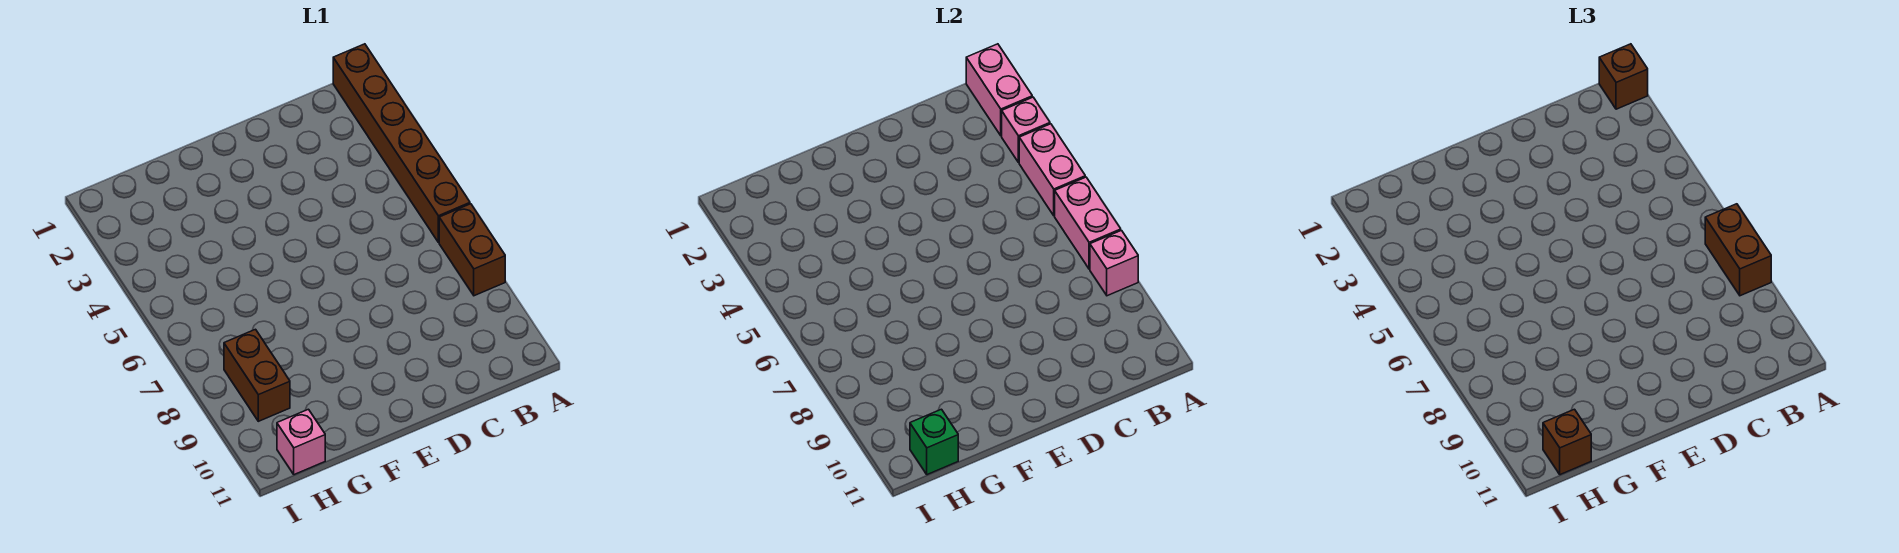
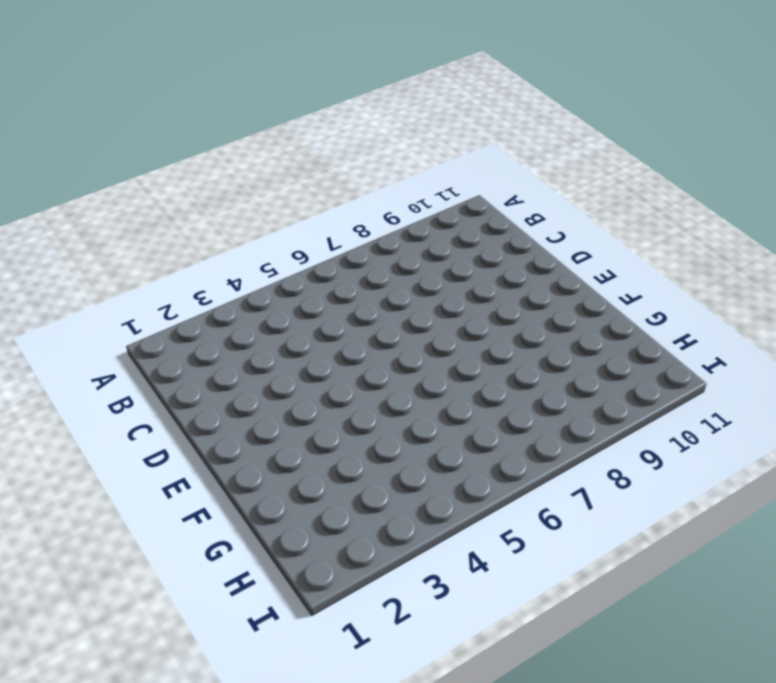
none -> brown brick A1:A6 level 1
none -> brown brick A7:A8 level 1
none -> brown brick H8:H9 level 1

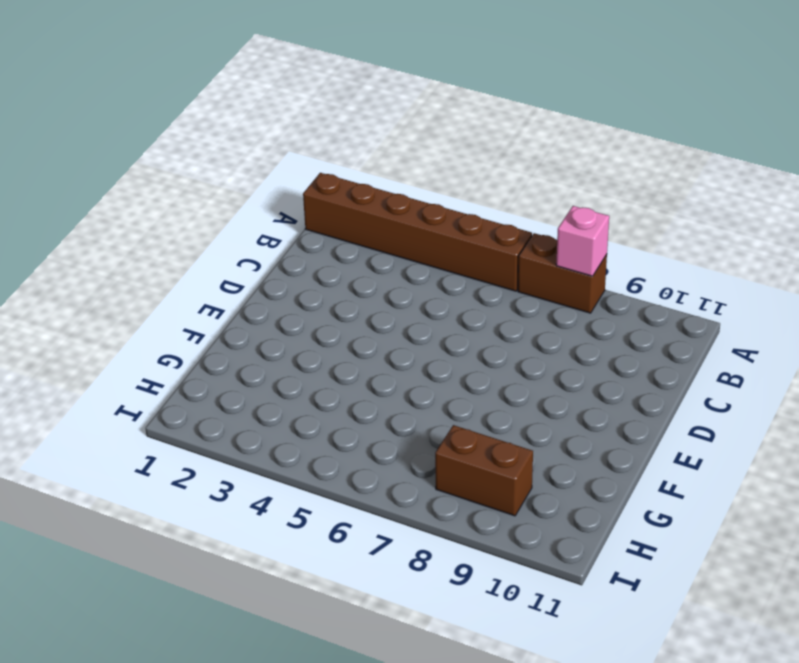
none -> pink brick H11 level 1
none -> pink brick A1:A2 level 2
none -> pink brick A3 level 2

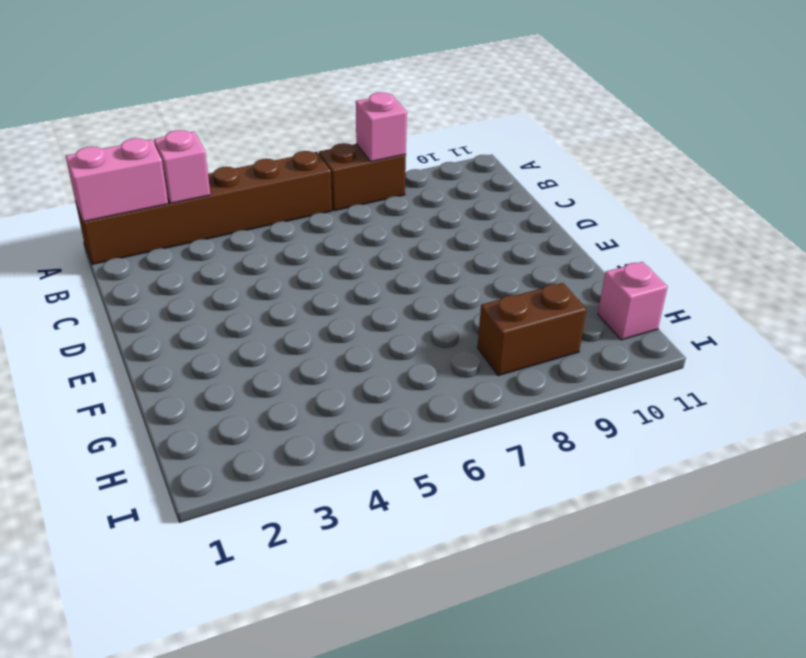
none -> pink brick A4:A5 level 2
none -> pink brick A6:A7 level 2
none -> green brick H11 level 2

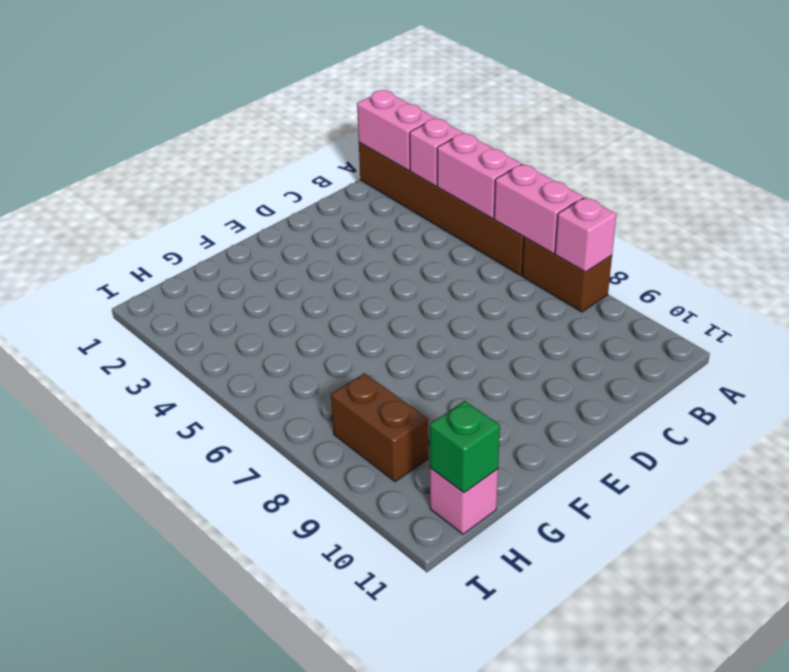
none -> brown brick A1 level 3
none -> brown brick A7:A8 level 3
none -> brown brick H11 level 3

